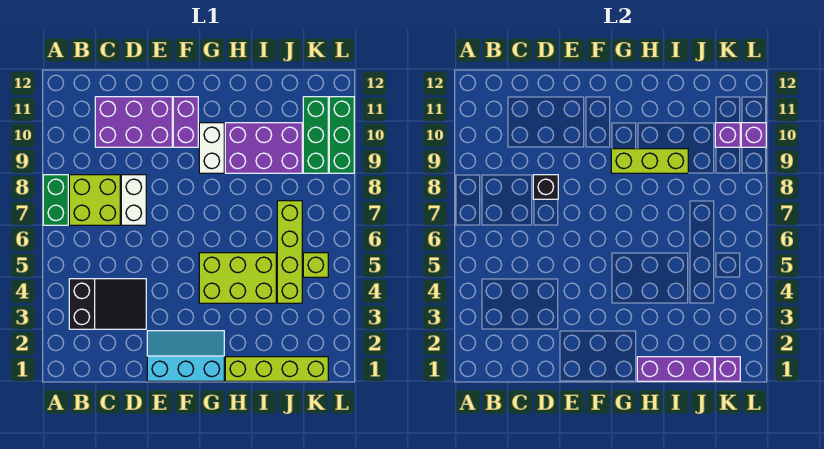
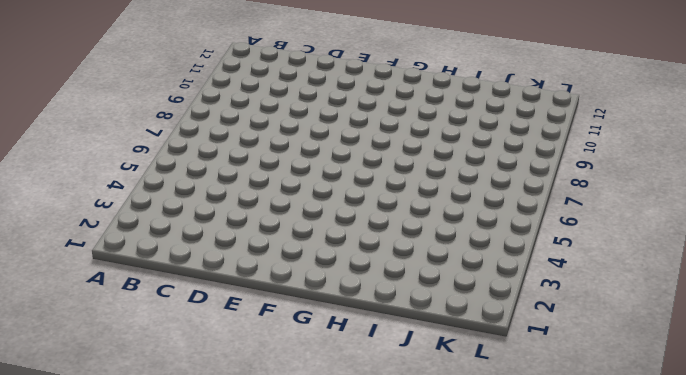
none -> green brick A7:A8 level 1
none -> black slope B3:D4 level 1 top B
none -> lime brick B7:C8 level 1

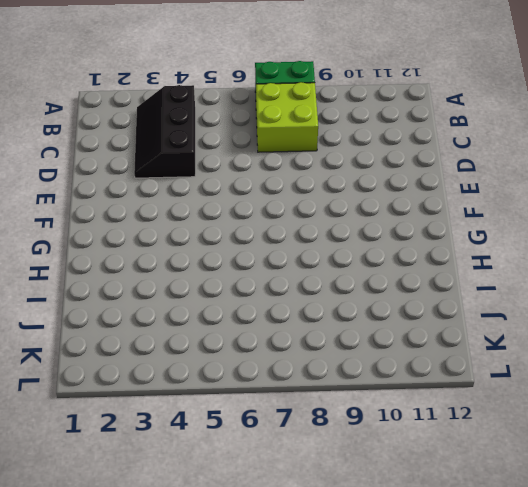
black slope B3:D4 level 1 top 4 -> black slope B3:D4 level 1 top B
none -> purple brick C10:E11 level 1
none -> white brick D7:D8 level 1
none -> cyan slope E1:G2 level 1 top 1

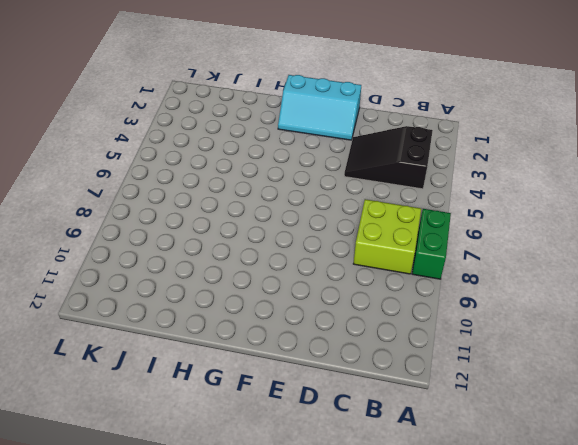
none -> purple brick C10:E11 level 1
none -> white brick D7:D8 level 1
none -> purple brick F10:F11 level 1

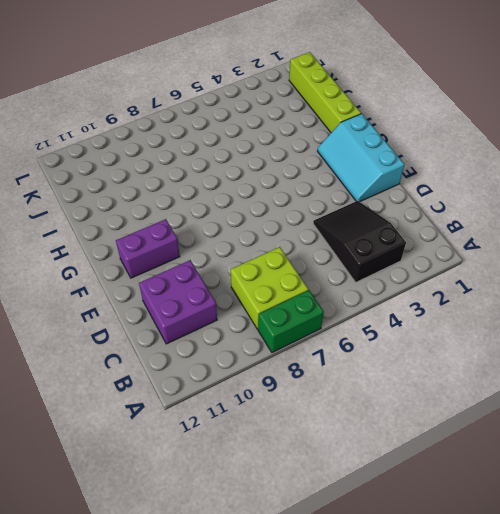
purple brick C10:D11 level 1 -> purple brick C10:E11 level 1
none -> white brick D7:D8 level 1
none -> lime brick G4:I5 level 1
none -> white brick G9:G10 level 1

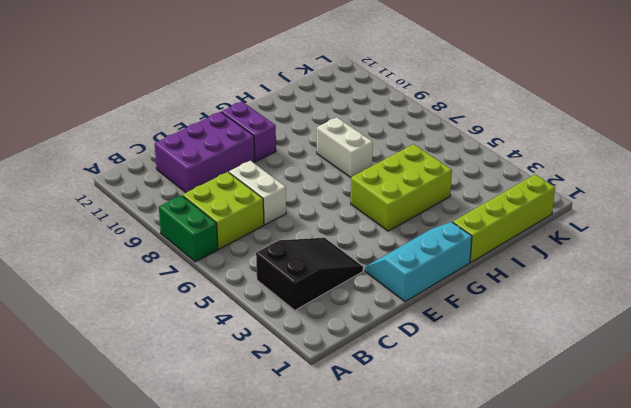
white brick H7:H8 level 1 -> white brick G9:G10 level 1
none -> purple brick H9:J10 level 1
none -> lime brick J4:J7 level 1
none -> lime brick K5 level 1

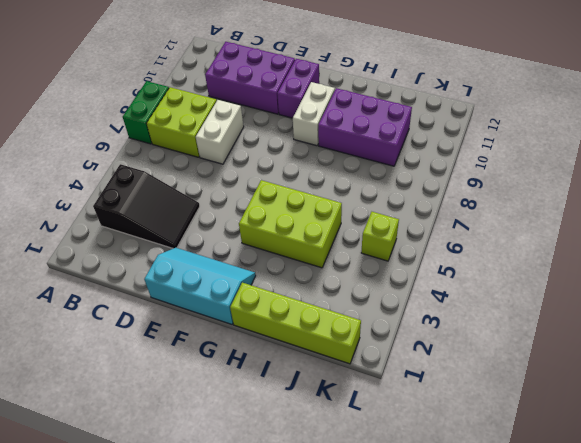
none -> lime brick J4:J7 level 1
none -> green brick K9:K11 level 1
none -> green brick L9:L11 level 1

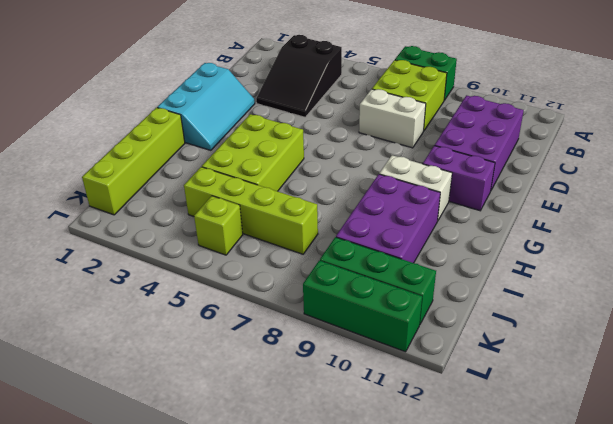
none -> black brick D8 level 2
none -> lime brick G9:I9 level 2
none -> purple brick H1:J1 level 2

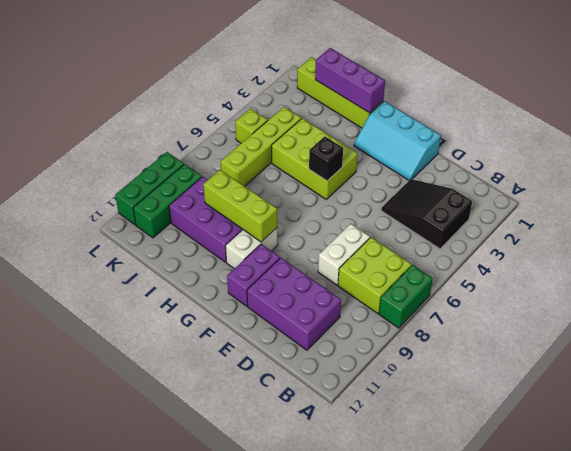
black brick G5 level 2 -> black brick D8 level 2
none -> purple brick K1 level 2
none -> purple brick K10 level 2
none -> purple brick L10 level 2

